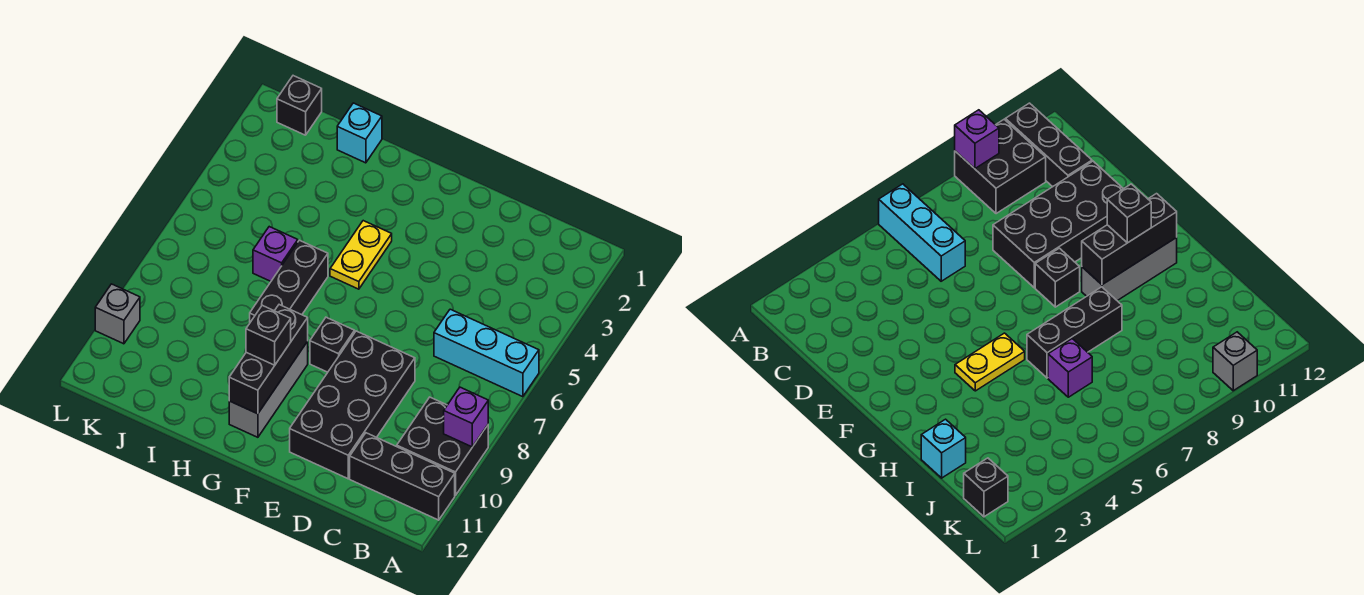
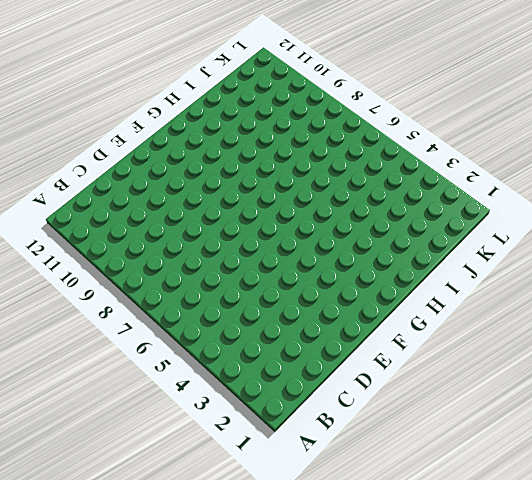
none -> cyan brick A6:C6 level 1
none -> black brick A9:B10 level 1
none -> black brick A11:C11 level 1

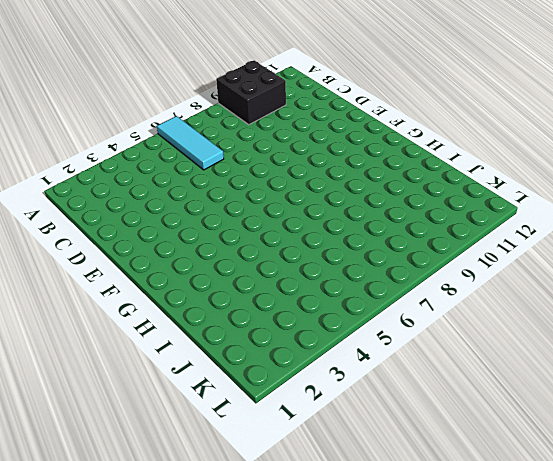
cyan tile A6:C6 level 1 -> cyan brick A6:C6 level 1
none -> black brick A11:C11 level 1
none -> black brick D8:E11 level 1
none -> black brick F8 level 1

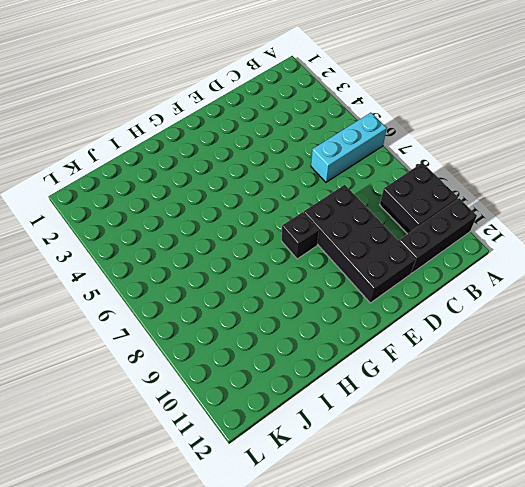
none -> yellow plate G4:G5 level 1
none -> grey brick G9:G11 level 1
none -> black brick H6:H8 level 1

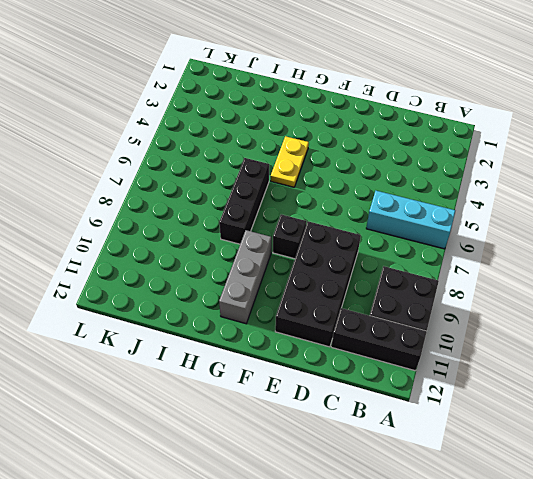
none -> cyan brick I1 level 1
none -> purple brick I6 level 1
none -> black brick K1 level 1

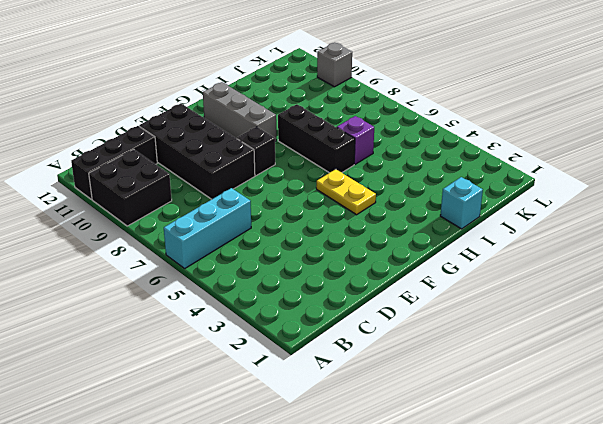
none -> black brick K1 level 1
none -> purple brick A9 level 2
none -> black brick G9:G11 level 2

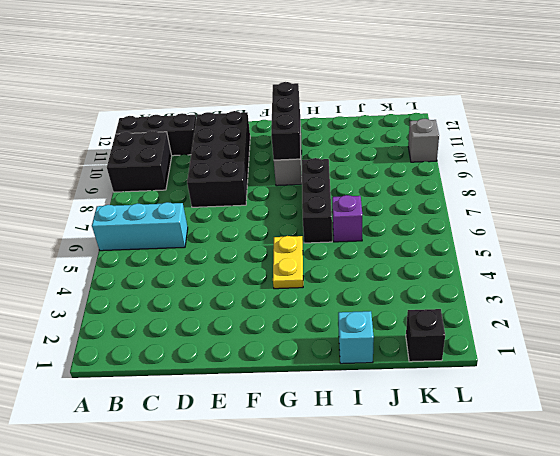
none -> black brick F8 level 1
none -> purple brick A9 level 2
none -> black brick G10 level 3

